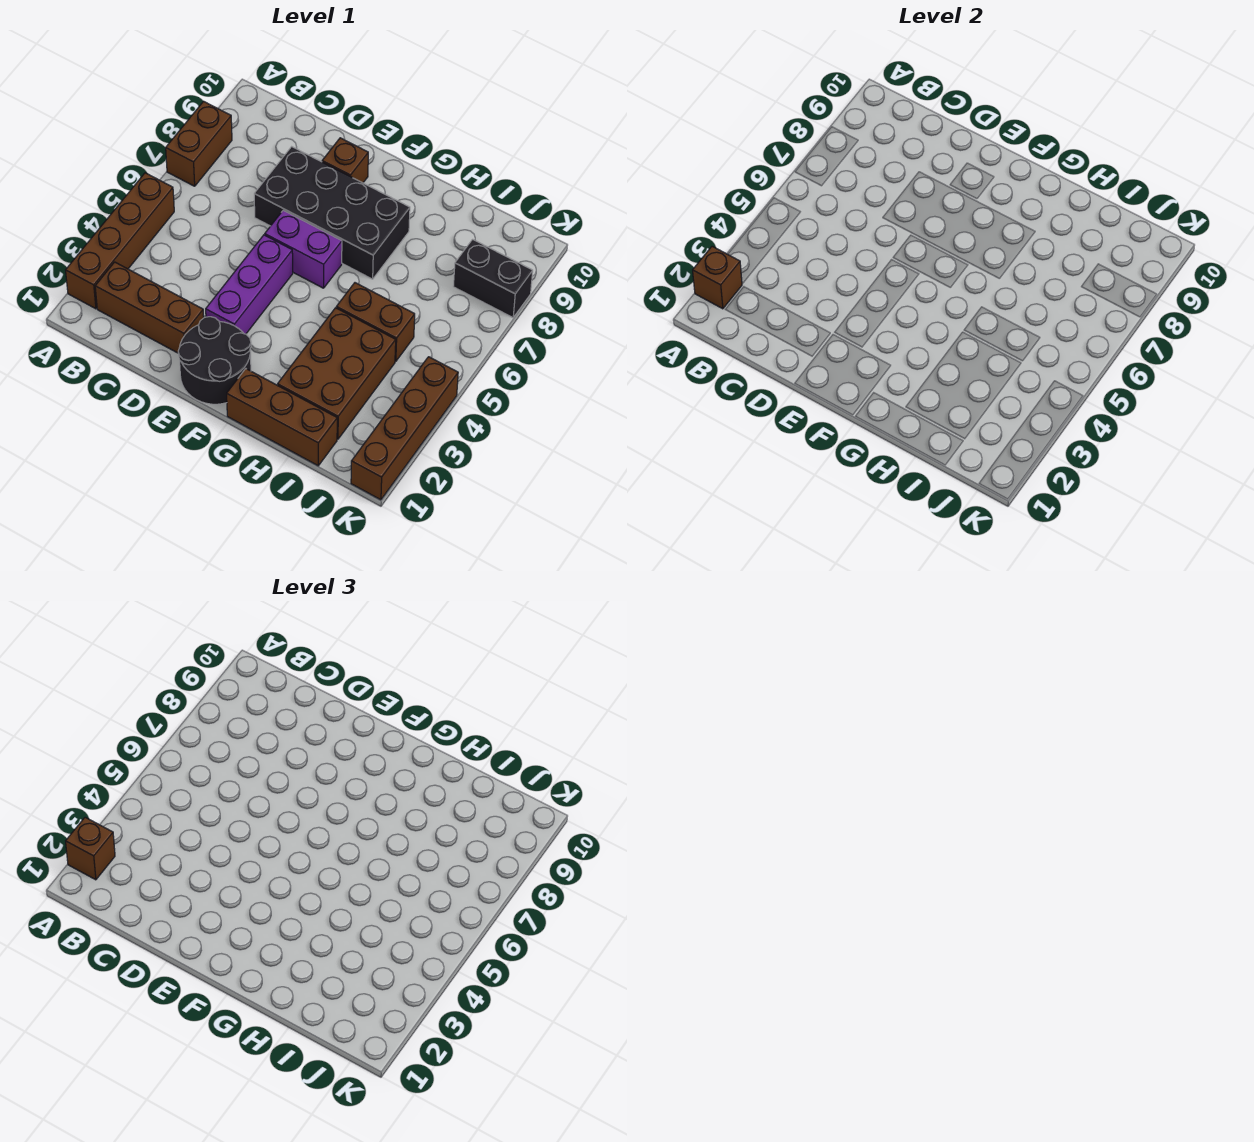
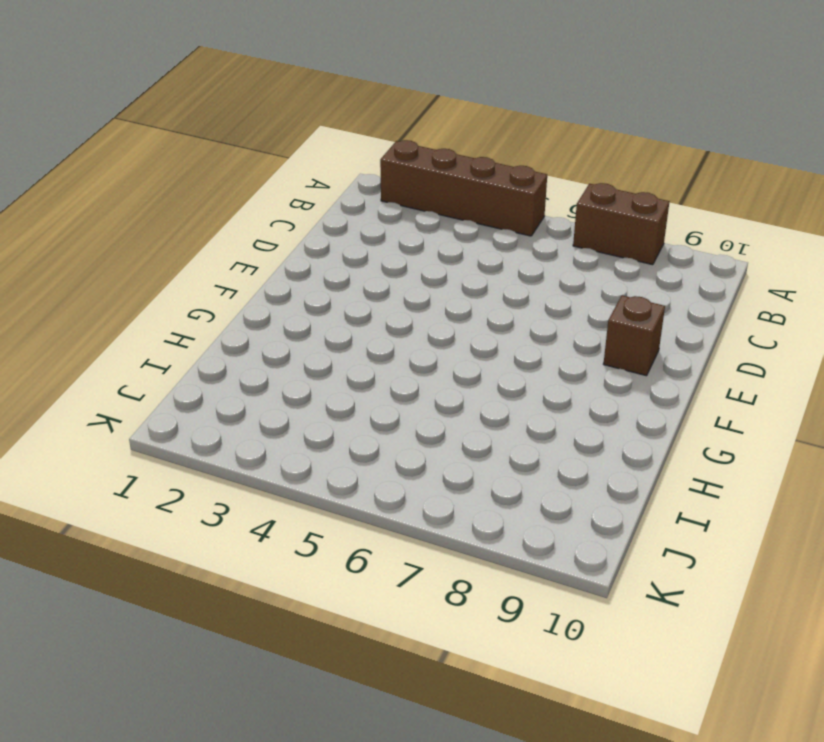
none -> brown brick B2:D2 level 1
none -> black brick D7:G8 level 1
none -> black round brick E1:F2 level 1

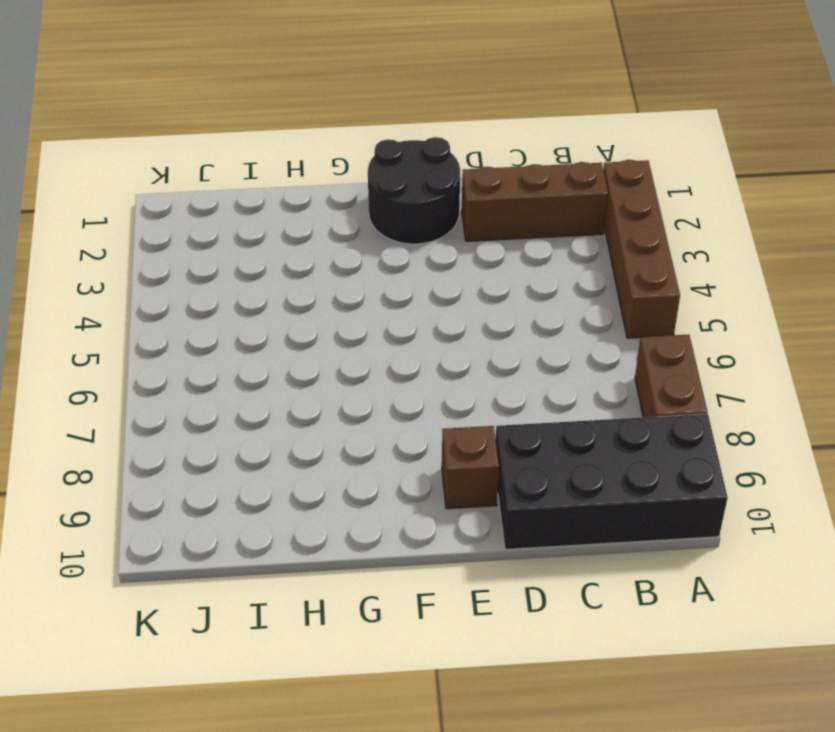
black brick A9:D10 level 1 -> black brick D7:G8 level 1
none -> purple brick E3:E5 level 1
none -> purple brick E6:F6 level 1
none -> brown brick G1:I1 level 1

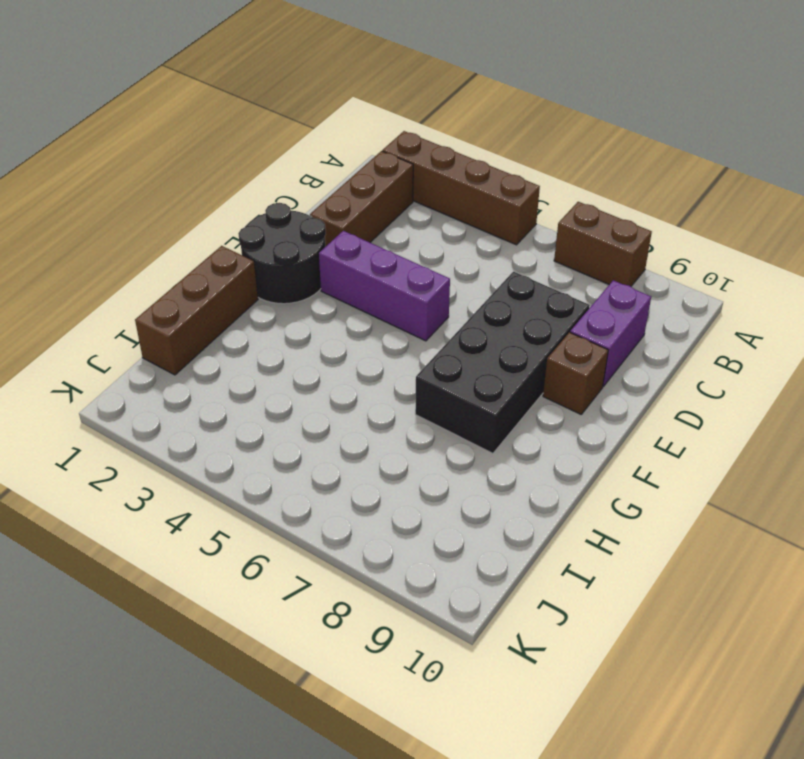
purple brick C9:D9 level 1 -> purple brick E6:F6 level 1
none -> brown brick H2:I4 level 1
none -> brown brick H5:I5 level 1
none -> black brick J8:K8 level 1

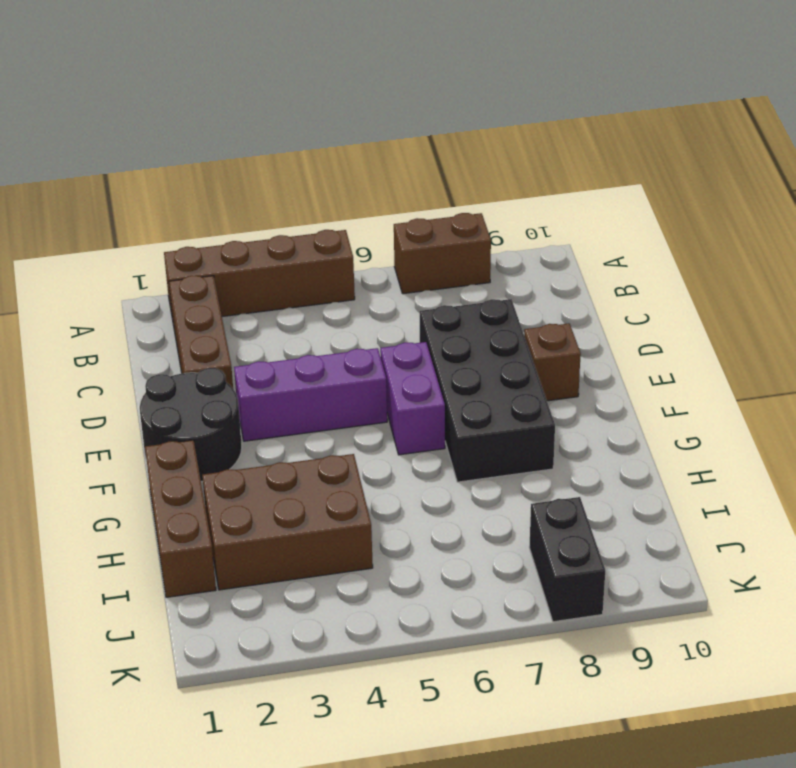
none -> brown brick H5:I5 level 1
none -> brown brick K1:K4 level 1
none -> brown brick A2 level 2

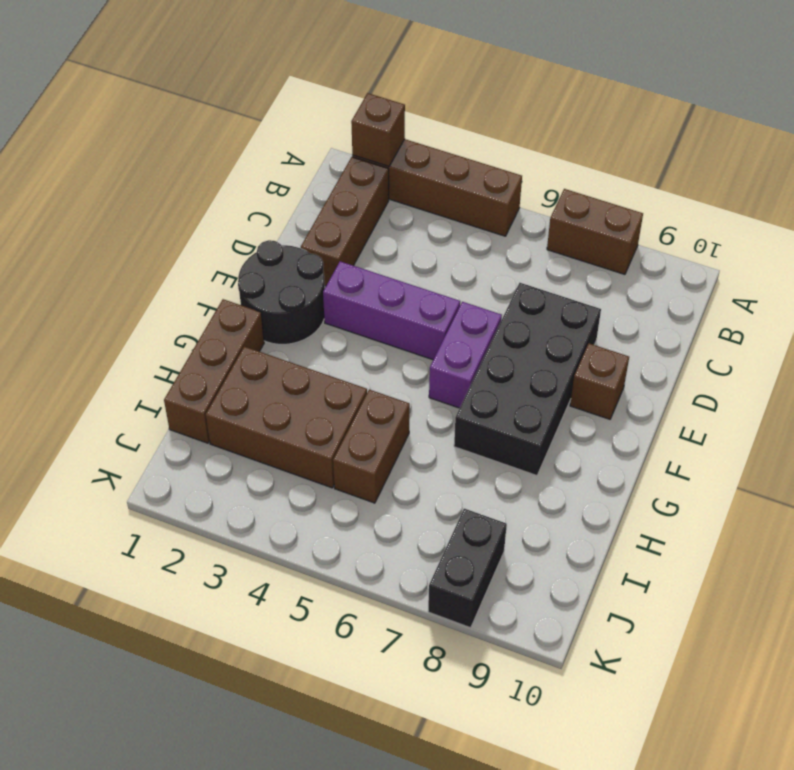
none -> brown brick K1:K4 level 1
none -> brown brick A2 level 3

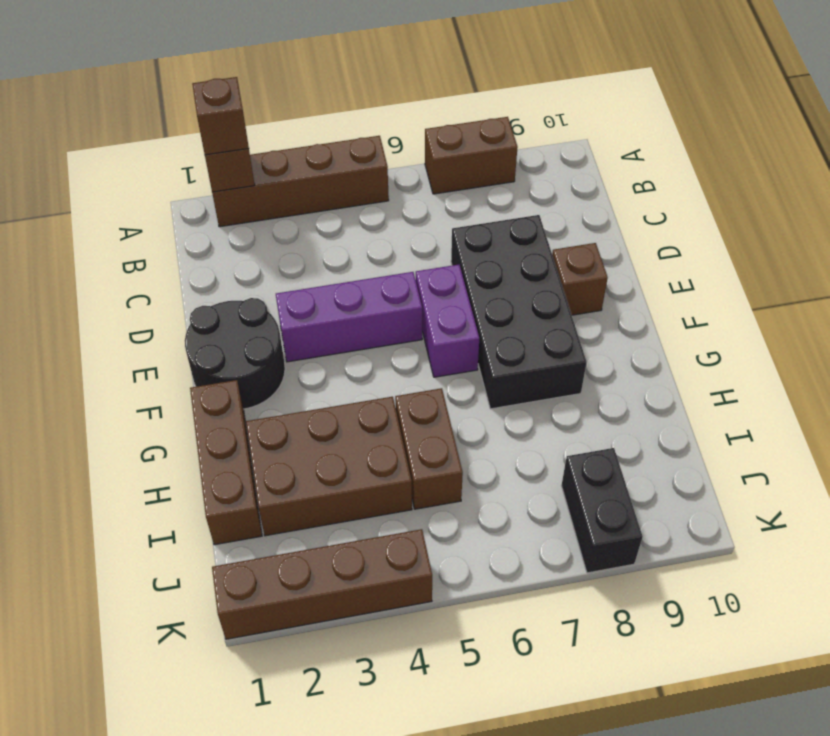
none -> brown brick B2:D2 level 1

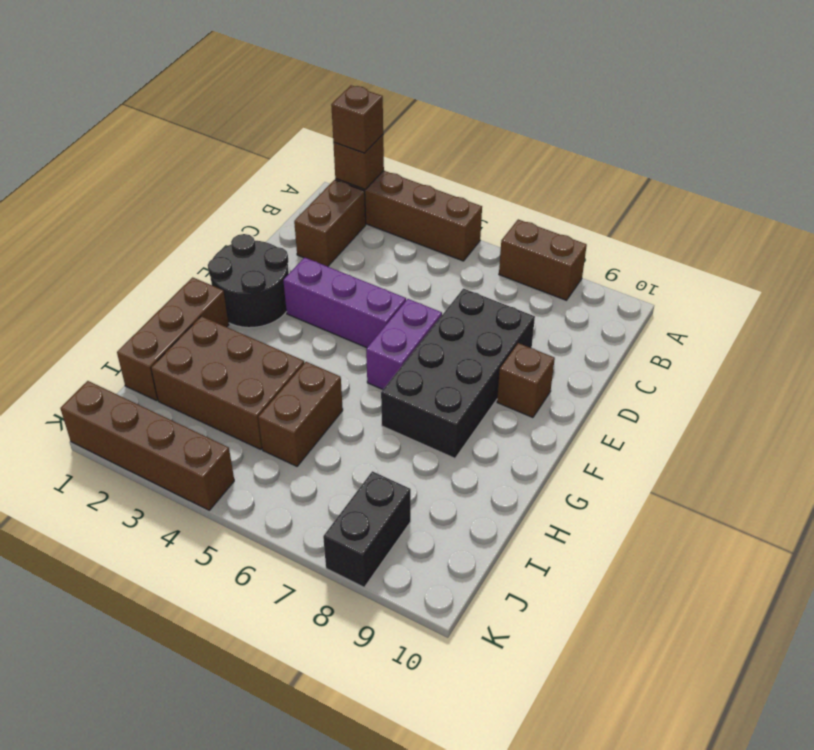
brown brick B2:C2 level 1 -> brown brick B2:D2 level 1

